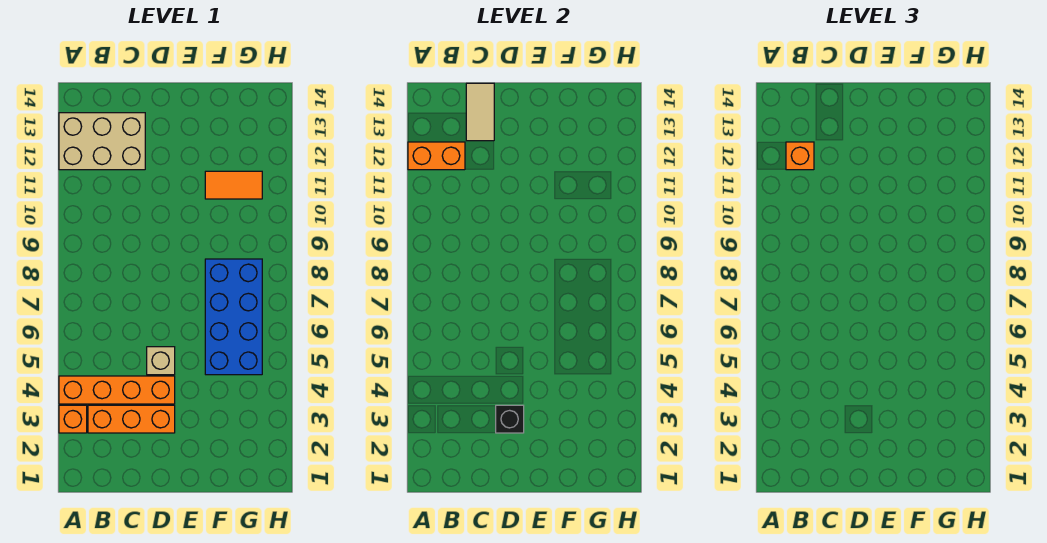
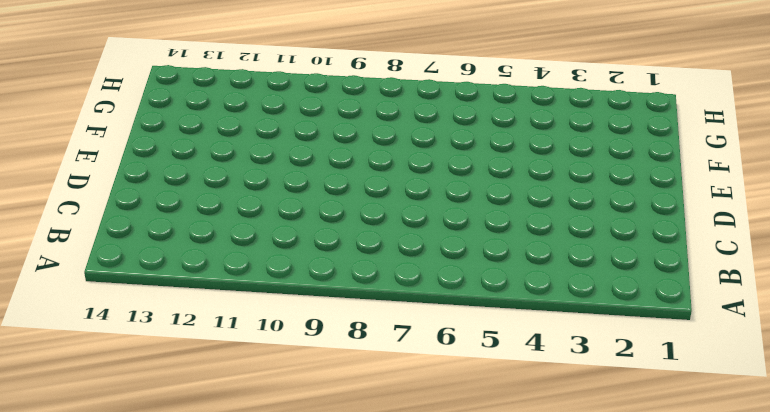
none -> orange brick A3 level 1
none -> orange brick A4:D4 level 1

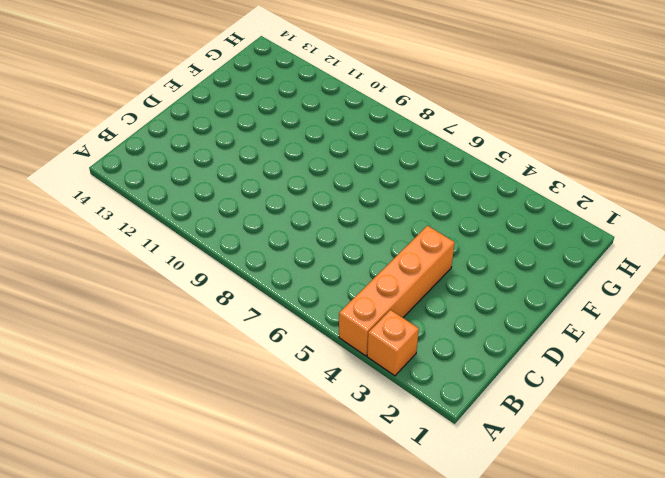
none -> tan brick A12:C13 level 1
none -> orange brick B3:D3 level 1

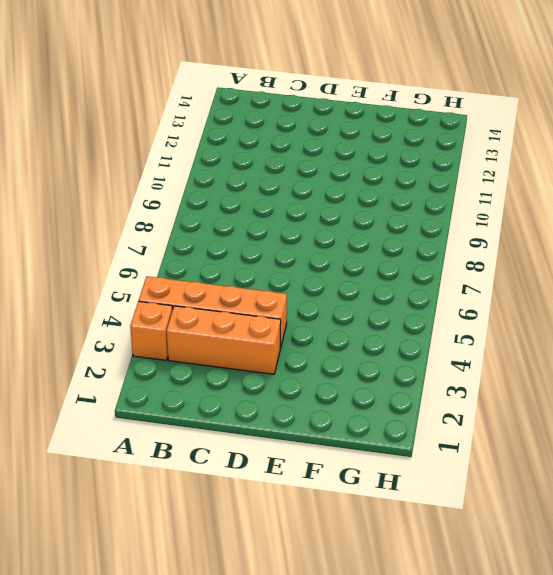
none -> tan brick A12:C13 level 1
none -> tan brick D5 level 1

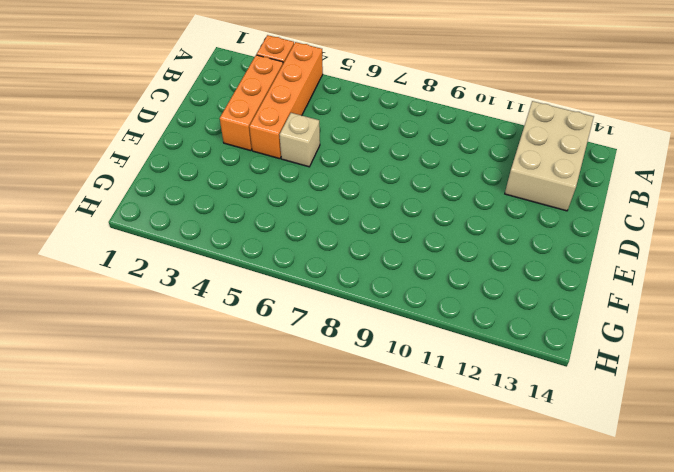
none -> blue brick F5:G8 level 1
none -> orange tile F11:G11 level 1

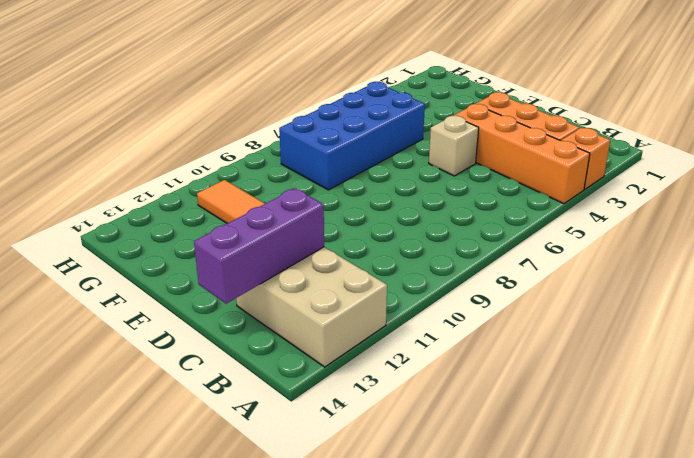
purple brick C12:C14 level 2 -> tan tile C13:C14 level 2
none -> orange brick A12:B12 level 2
none -> black brick D3 level 2

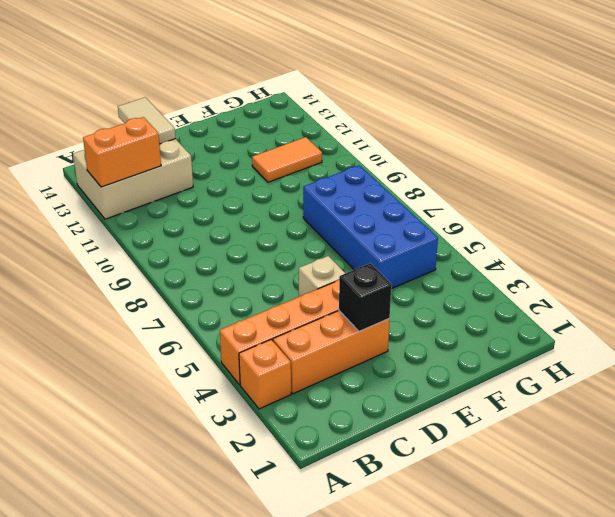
none -> orange brick B12 level 3

